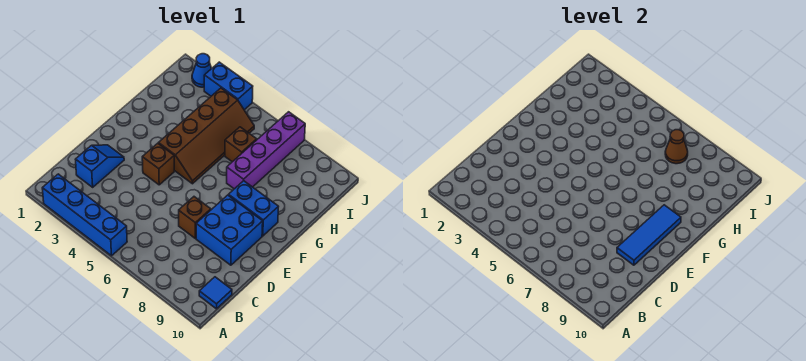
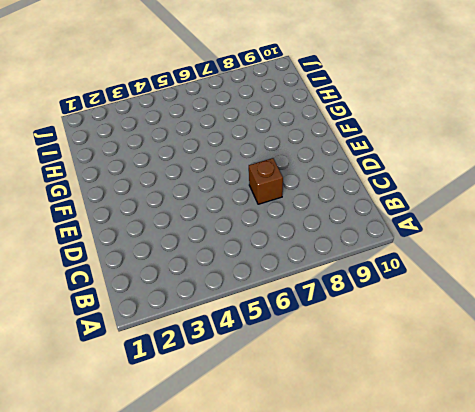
none -> blue brick A2:A5 level 1
none -> blue tile B10 level 1
none -> blue slope C2:D2 level 1 top C

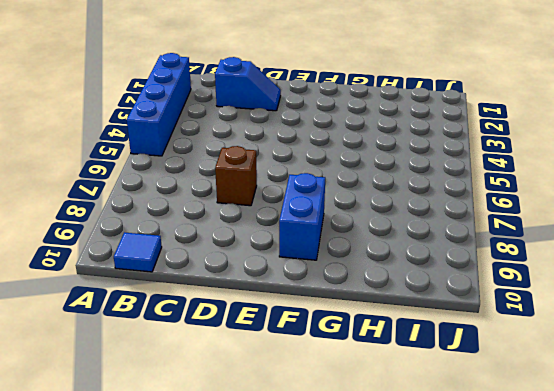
none -> blue brick D8:E9 level 1
none -> brown brick E4 level 1
none -> brown slope F4:I5 level 1 top 4

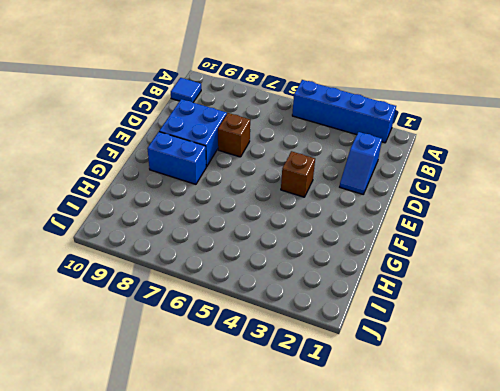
none -> brown slope F4:I5 level 1 top 4
none -> purple brick G7:J7 level 1
none -> brown brick H6 level 1

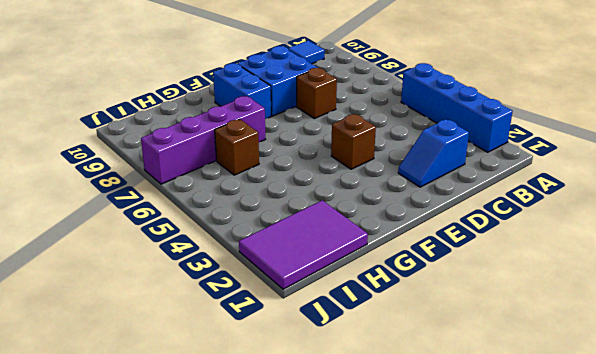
purple tile H1:J2 level 1 -> blue cone J2 level 1
none -> brown slope F4:I5 level 1 top 4
none -> blue brick J3:J4 level 1
none -> blue tile D9:F9 level 2

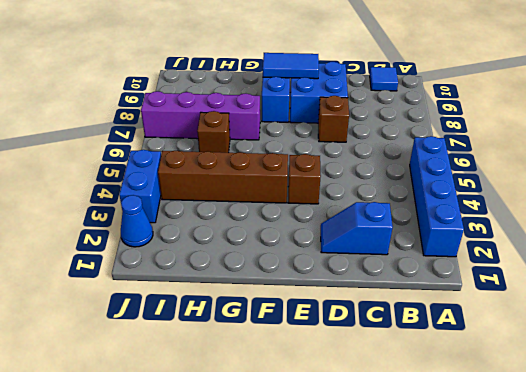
blue tile E9:F9 level 2 -> blue tile D9:F9 level 2
none -> brown cone I7 level 2

